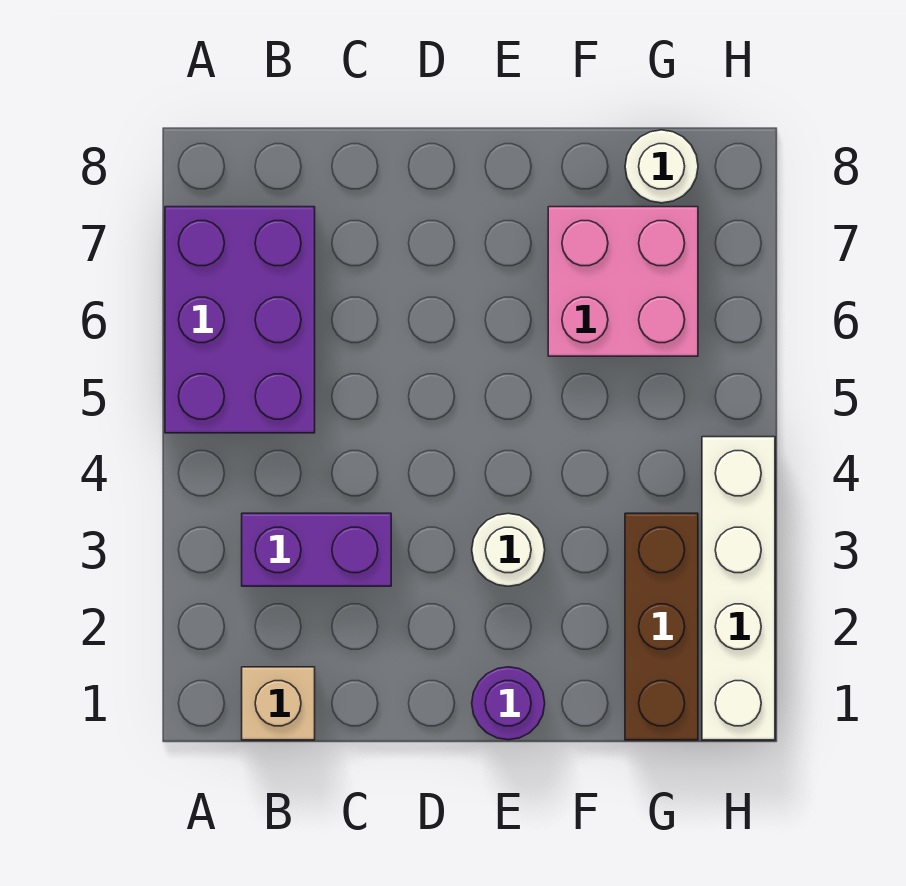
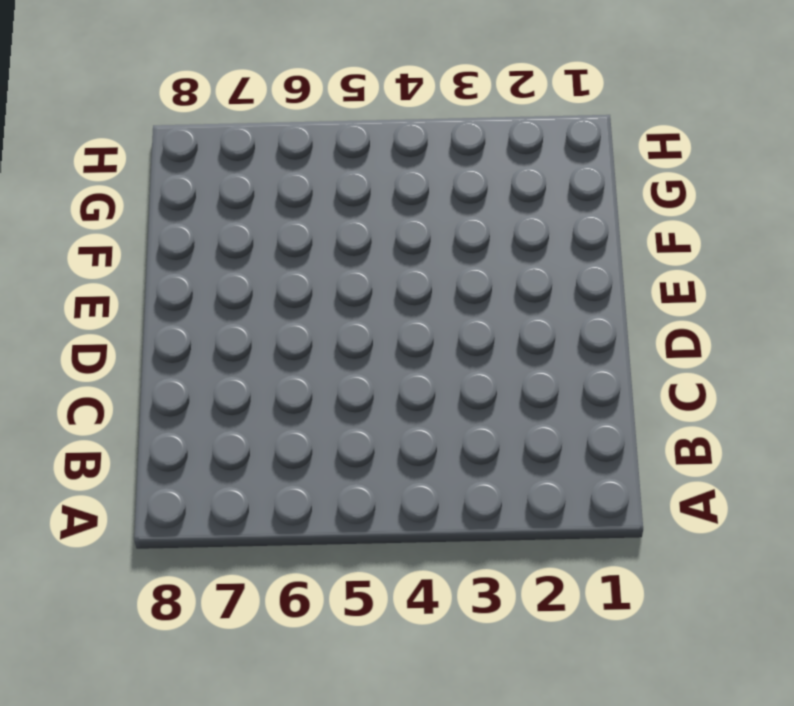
none -> purple brick A5:B7 level 1
none -> tan brick B1 level 1

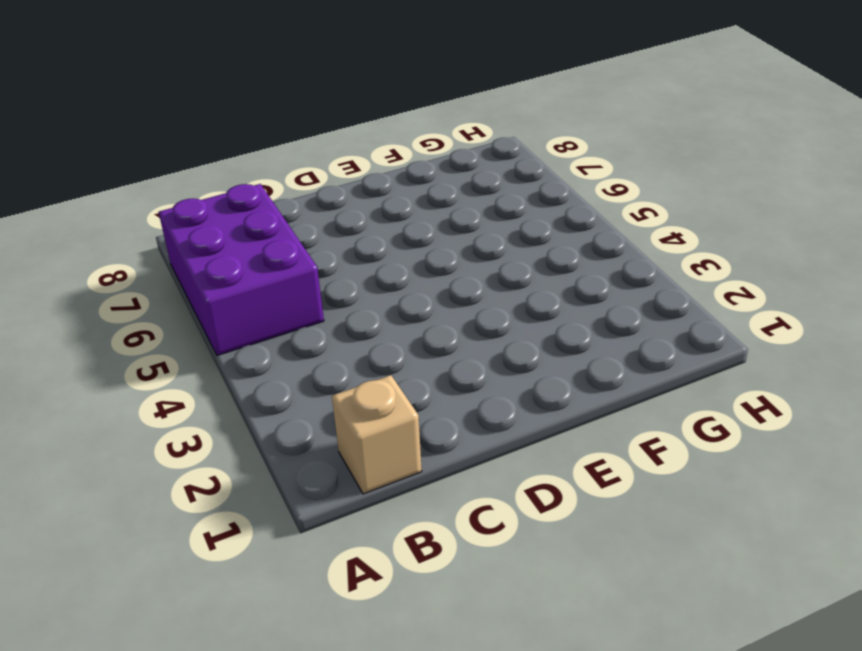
none -> purple brick B3:C3 level 1
none -> purple round brick E1 level 1

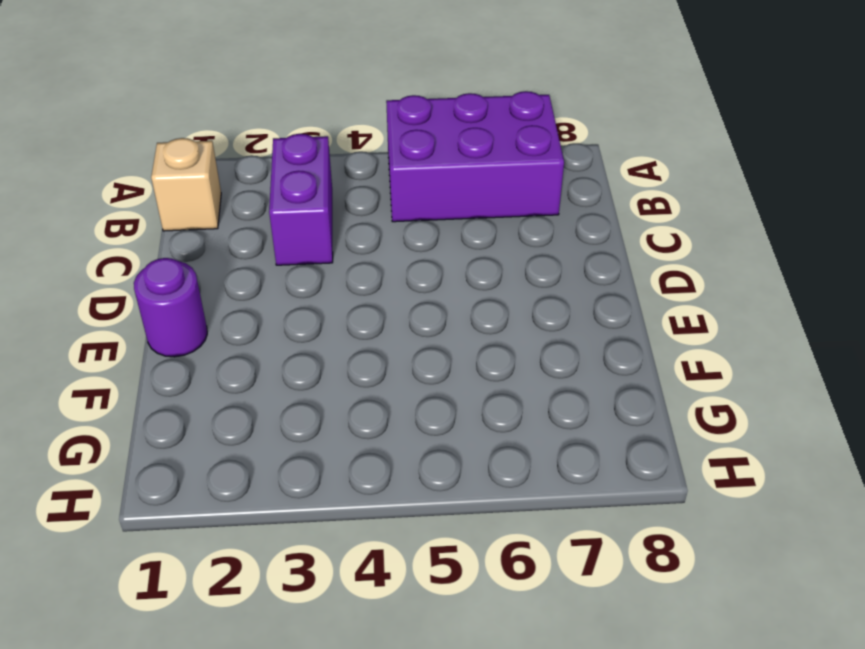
none -> white round brick E3 level 1
none -> pink brick F6:G7 level 1

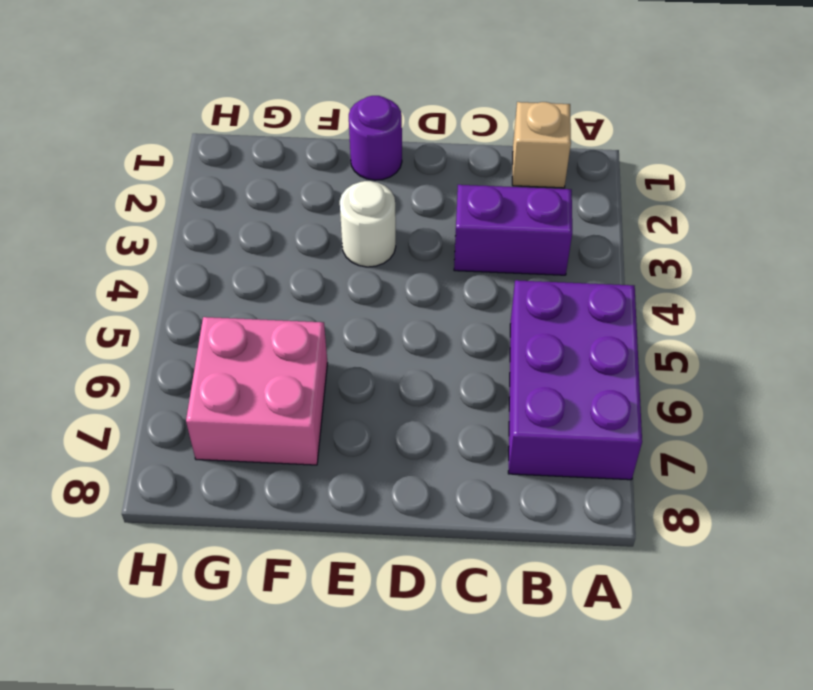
none -> brown brick G1:G3 level 1
none -> white round brick G8 level 1

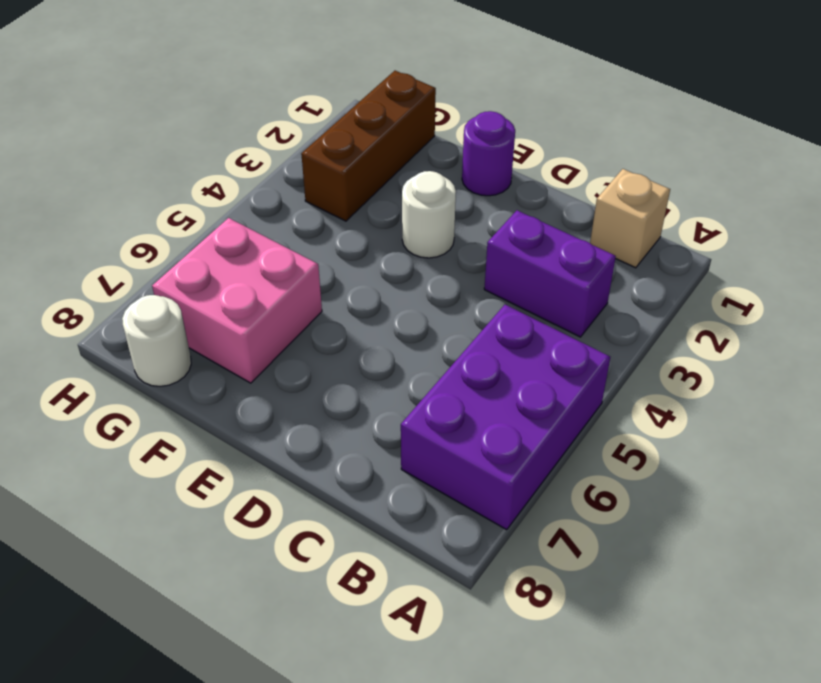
none -> white brick H1:H4 level 1

